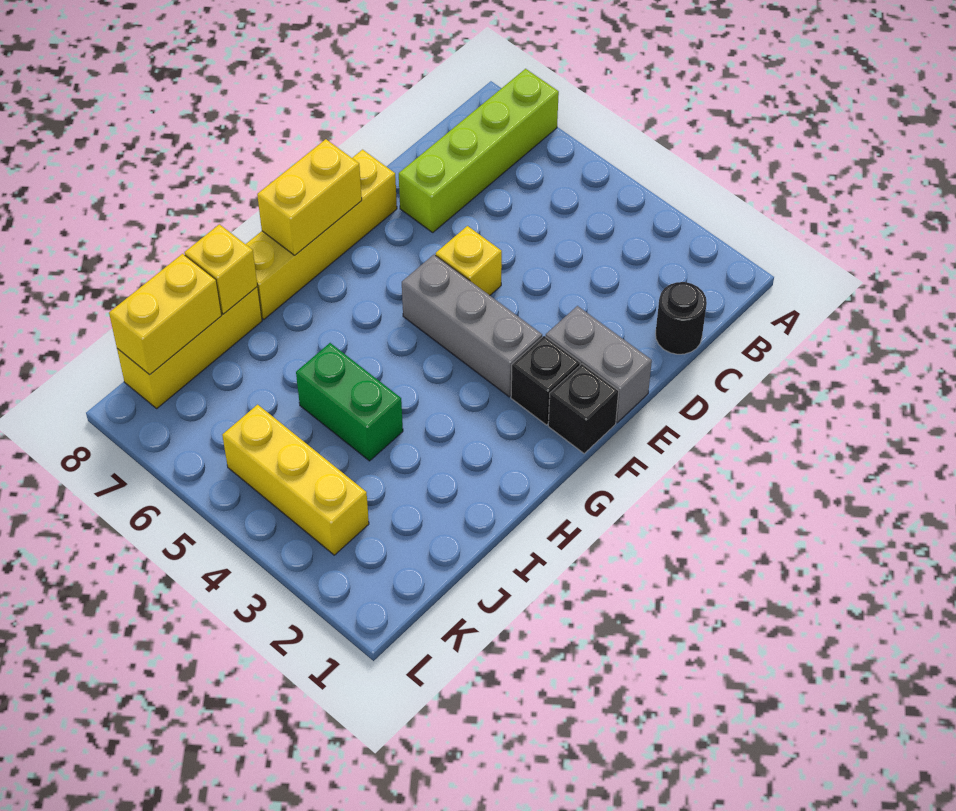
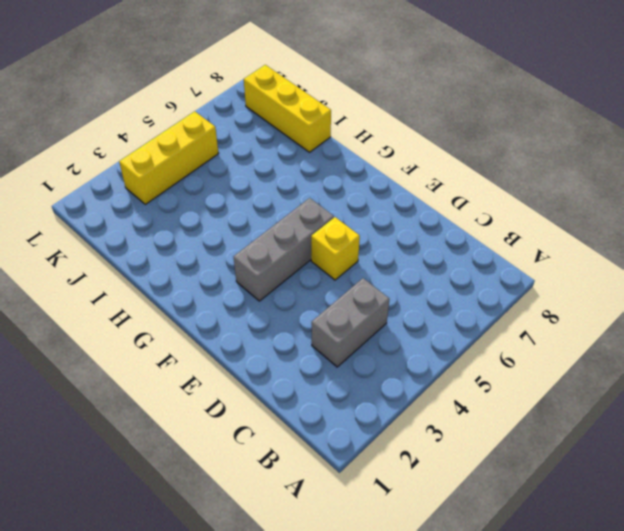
grey brick C3:C4 level 1 -> grey brick E1:E2 level 1
none -> lime brick A7:D7 level 1
none -> black round brick C1 level 1
none -> yellow brick E8:H8 level 1

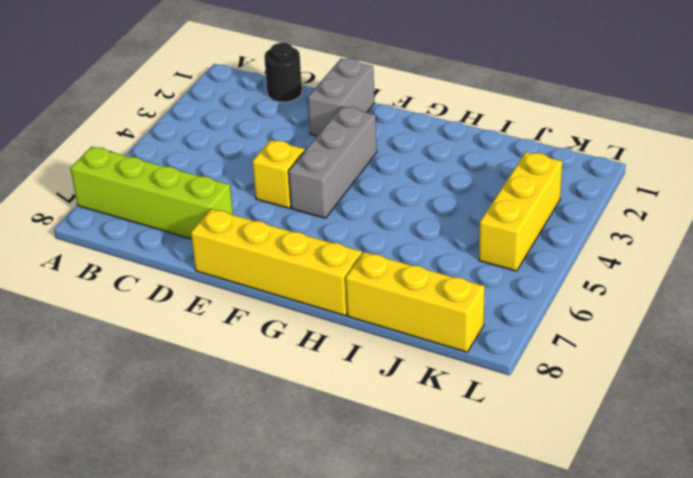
none -> black brick F1 level 1
none -> black brick F2 level 1
none -> green brick I4:I5 level 1

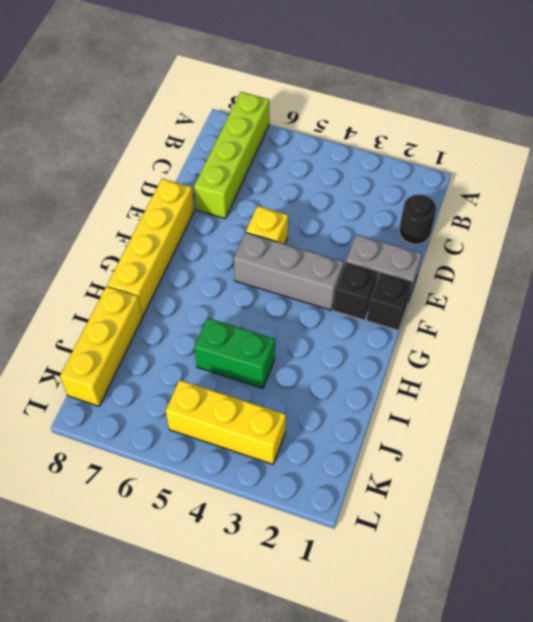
none -> yellow brick F8:G8 level 2
none -> yellow brick I8 level 2
none -> yellow brick J8:K8 level 2

